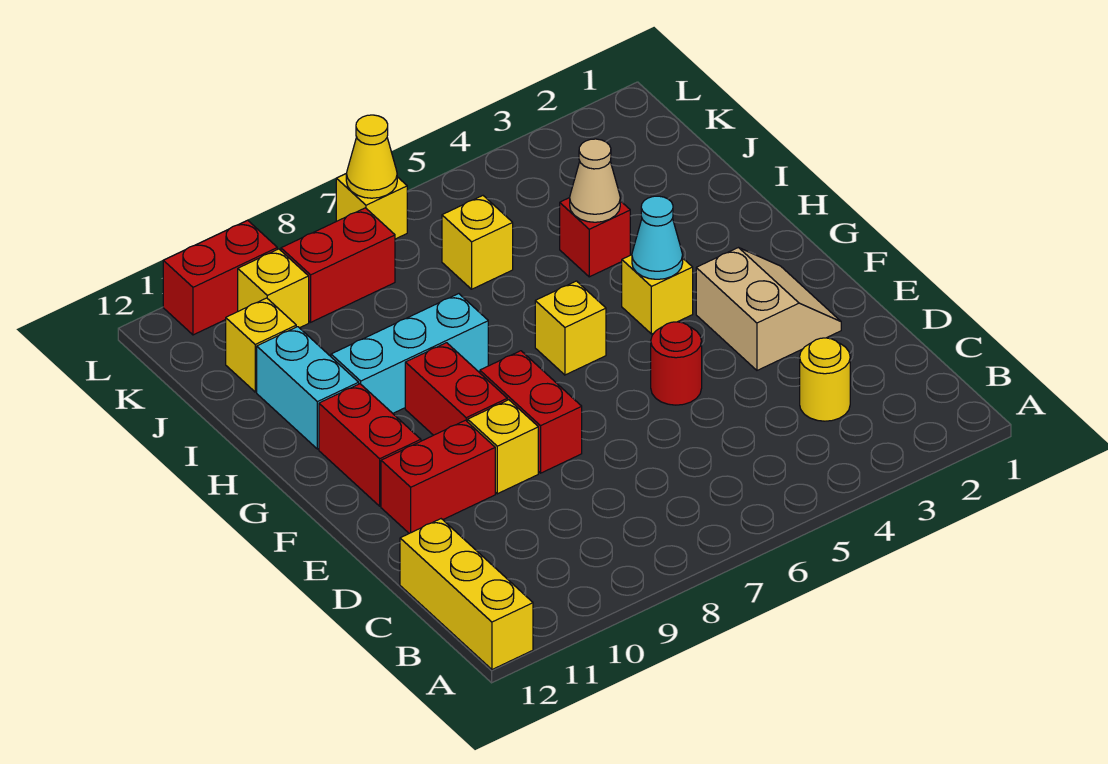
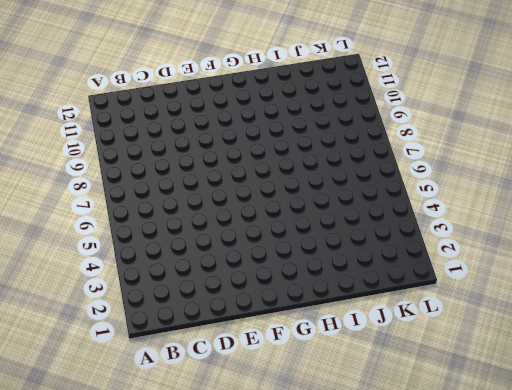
none -> yellow brick A12:C12 level 1
none -> yellow round brick C3 level 1
none -> tan slope E2:F3 level 1 top 3

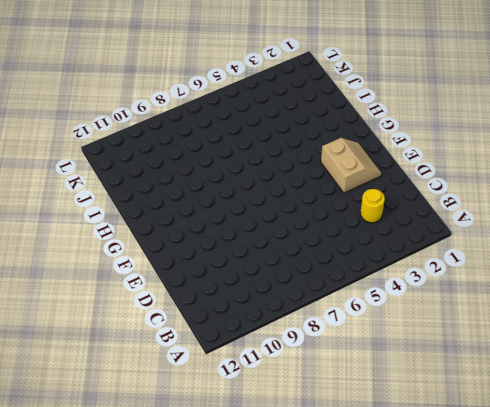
none -> yellow brick A12:C12 level 1
none -> red round brick E5 level 1
none -> red brick E8:F8 level 1

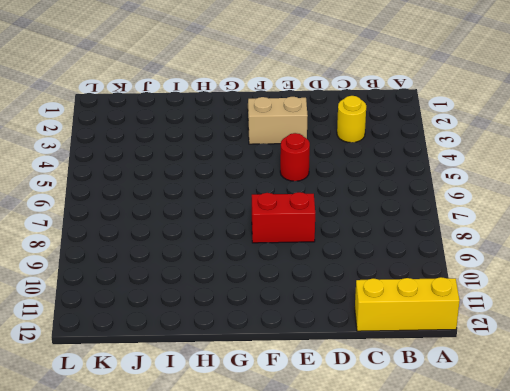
none -> yellow brick E9 level 1
none -> red brick E10:E11 level 1
none -> red brick F9:G9 level 1

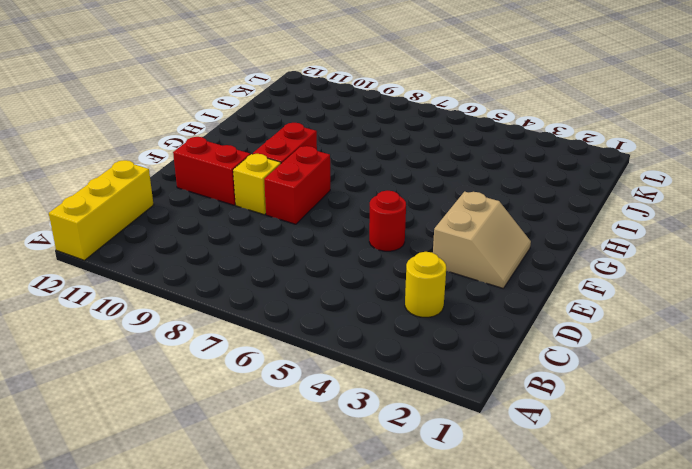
none -> red brick F11:G11 level 1
none -> yellow brick G4 level 1
none -> yellow brick G6 level 1

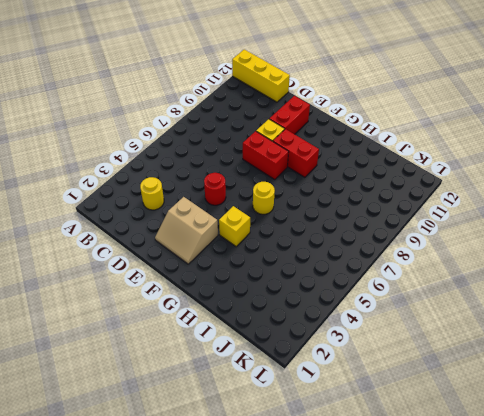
yellow round brick G6 level 1 -> yellow brick G6 level 1
none -> red brick F11:G11 level 1
none -> cyan brick H8:H10 level 1
none -> cyan brick H11:I11 level 1

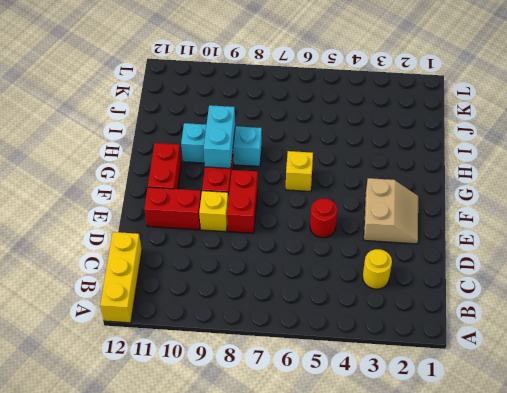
cyan brick G9:H9 level 2 -> cyan brick H11:I11 level 1
none -> yellow brick G4 level 1
none -> red brick I4 level 1
none -> yellow brick J6 level 1

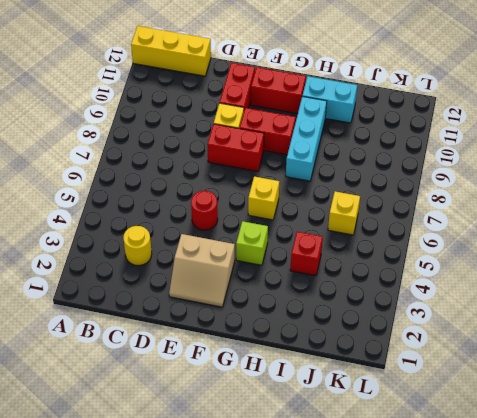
lime brick G4 level 1 -> yellow brick G4 level 1
none -> yellow brick J11 level 1
none -> red brick K8:K9 level 1
none -> yellow brick K10 level 1

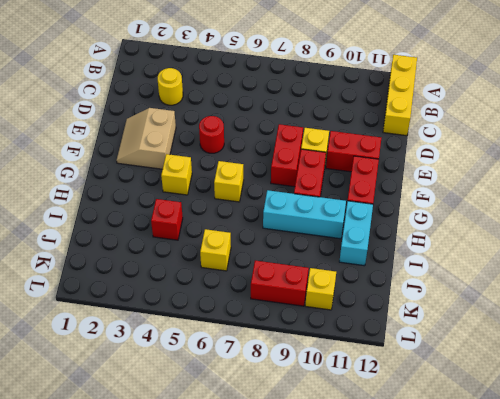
none -> yellow brick J11 level 1
none -> yellow brick L7 level 1
none -> red brick L10:L11 level 1

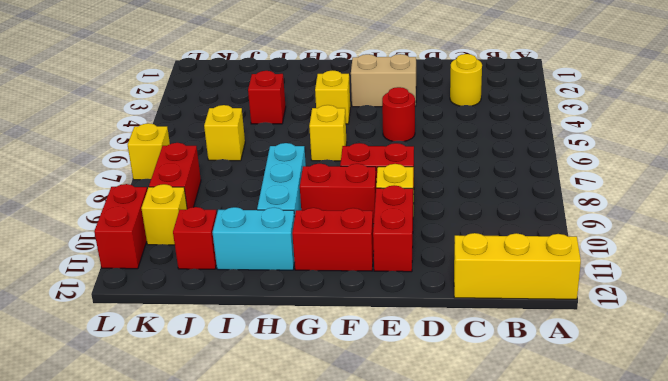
red brick J11 level 1 -> yellow brick J11 level 1
none -> cyan cone G4 level 2
none -> tan cone I4 level 2
none -> yellow cone L7 level 2

